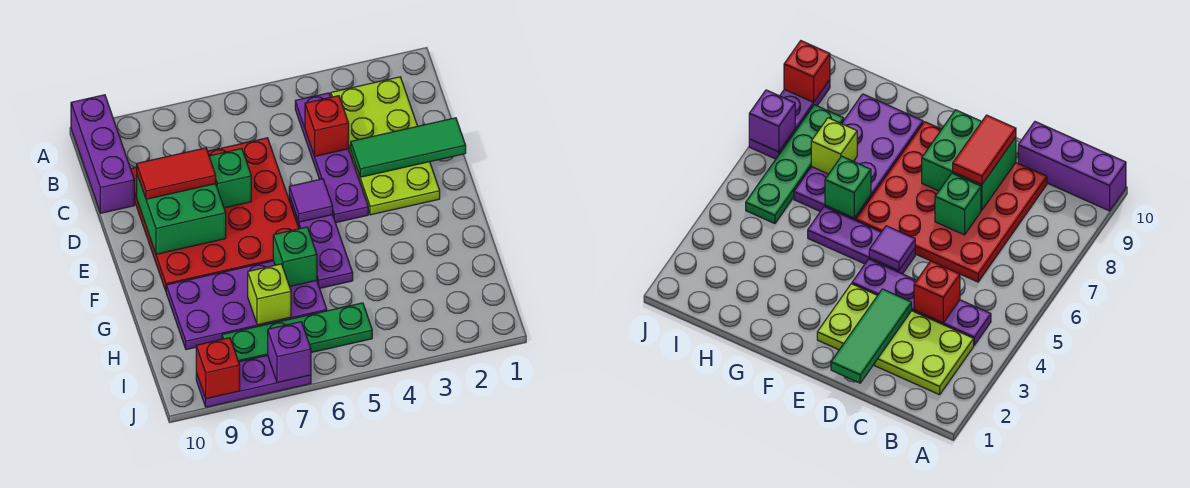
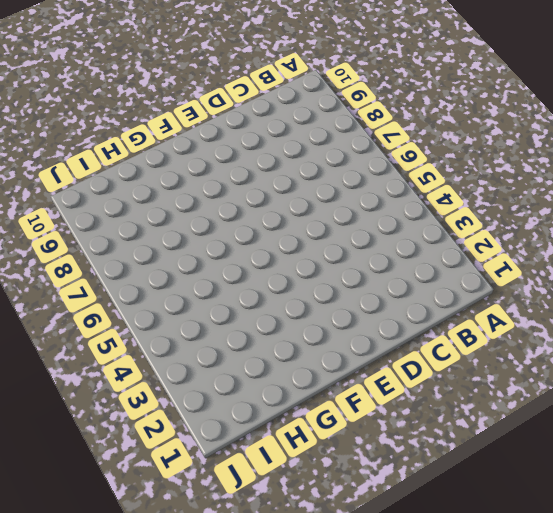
none -> purple brick A10:C10 level 1
none -> lime plate B2:E3 level 1
none -> purple plate B4:E4 level 1

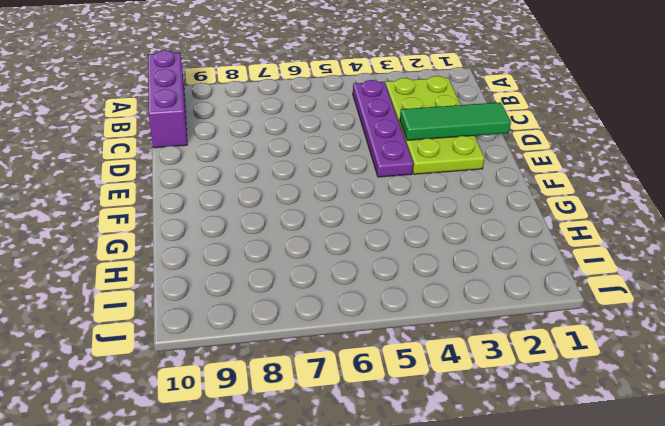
none -> red plate C6:F9 level 1
none -> purple plate E5:G5 level 1
none -> purple plate G6:H9 level 1

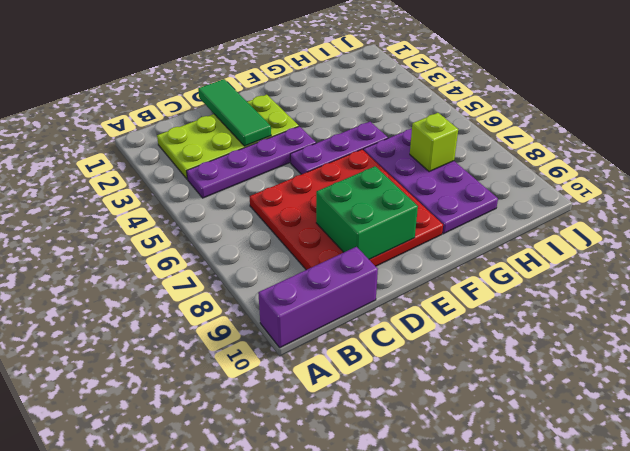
none -> green plate I5:I8 level 1
none -> purple plate J7:J9 level 1
none -> red brick C4 level 2

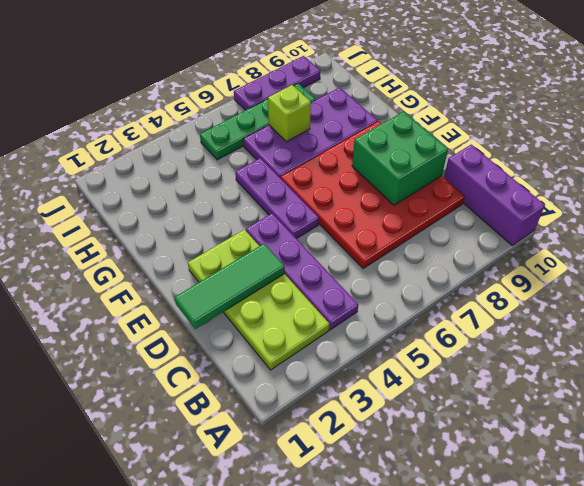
none -> red brick C4 level 2
none -> green brick D7 level 2
none -> purple tile E5 level 2

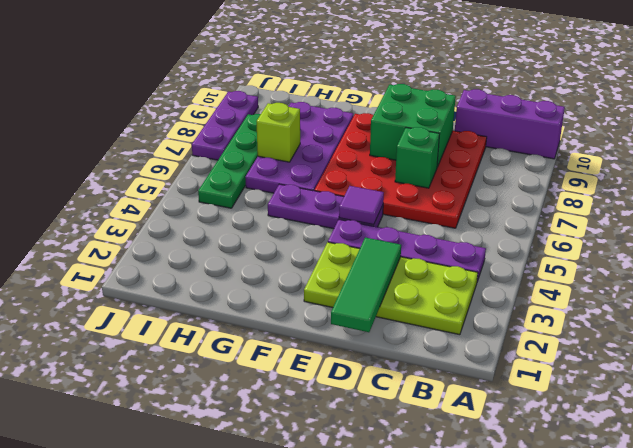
none -> red brick C4 level 2
none -> green brick G6 level 2
none -> purple brick J7 level 2

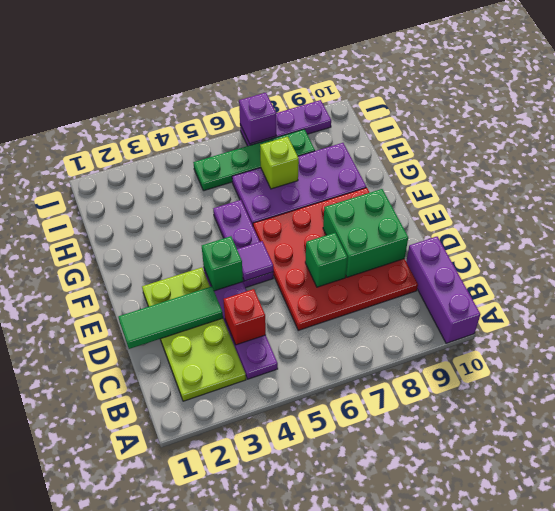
green brick E4 level 2 -> green brick G6 level 2
none -> red brick J9 level 2
none -> red tile D8:D9 level 3

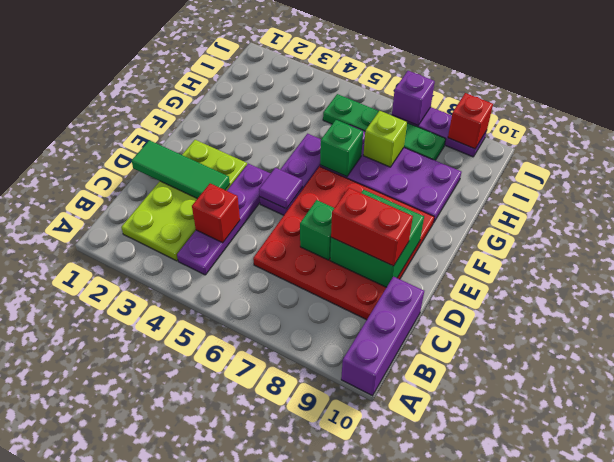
red brick D8:D9 level 3 -> red tile D8:D9 level 3

